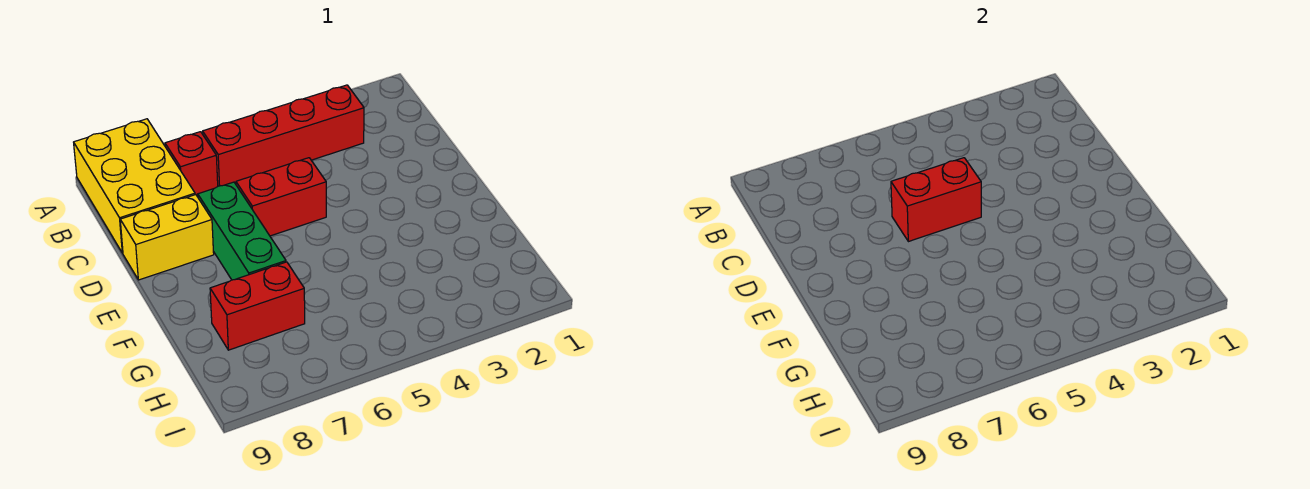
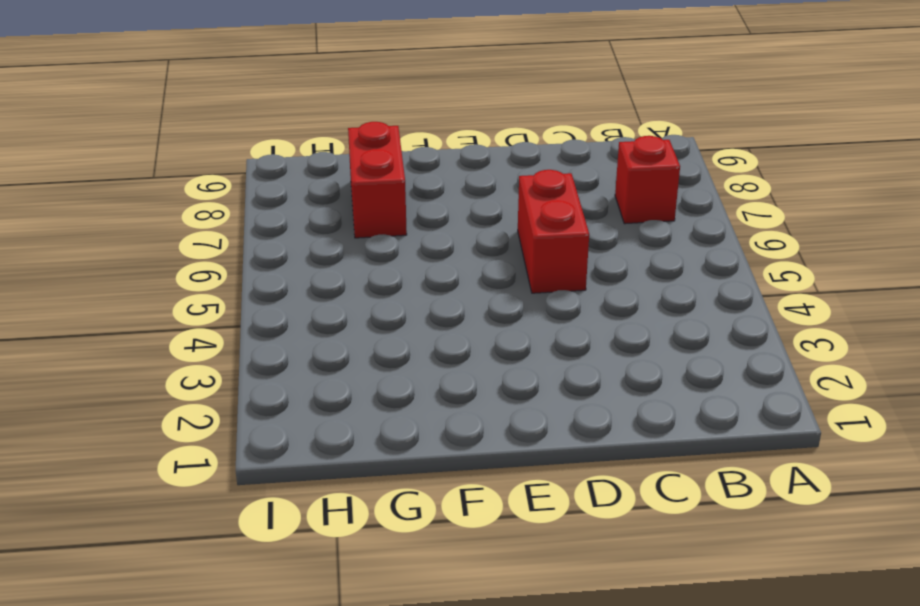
none -> yellow brick A8:C9 level 1
none -> red brick B3:B6 level 1

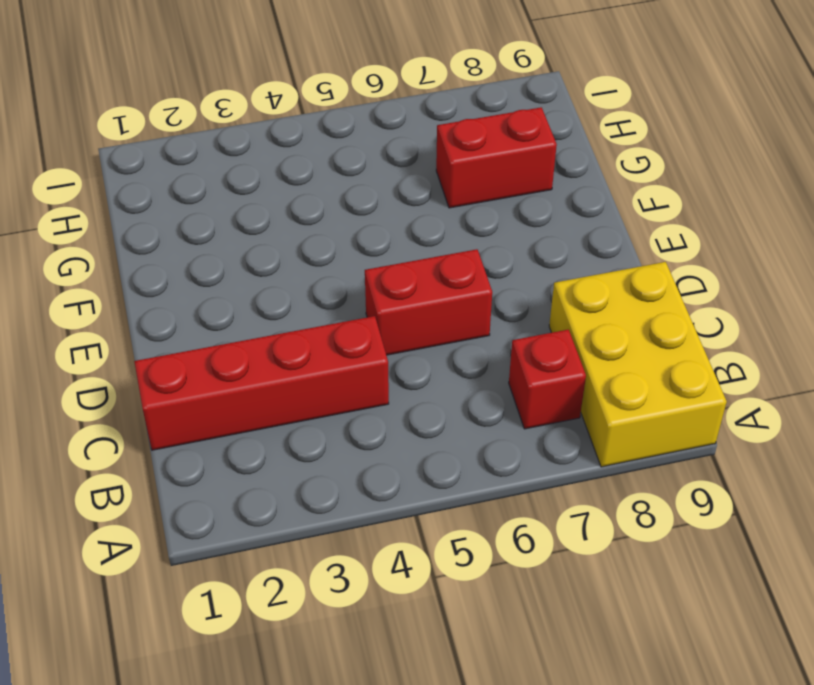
red brick C1:C4 level 1 -> red brick B3:B6 level 1
none -> green brick D7:F7 level 1
none -> yellow brick D8:D9 level 1

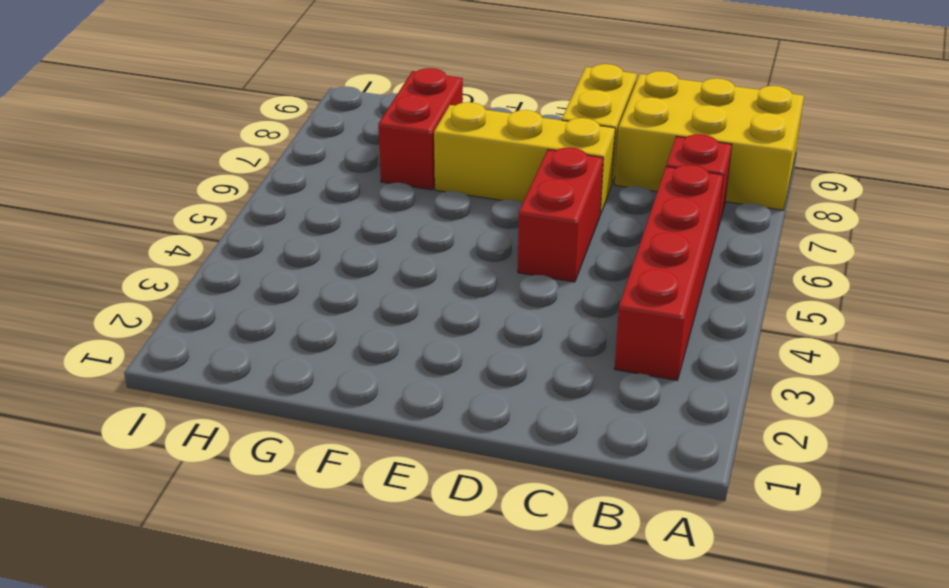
yellow brick D7:F7 level 1 -> green brick D7:F7 level 1
none -> red brick D5:D6 level 2

